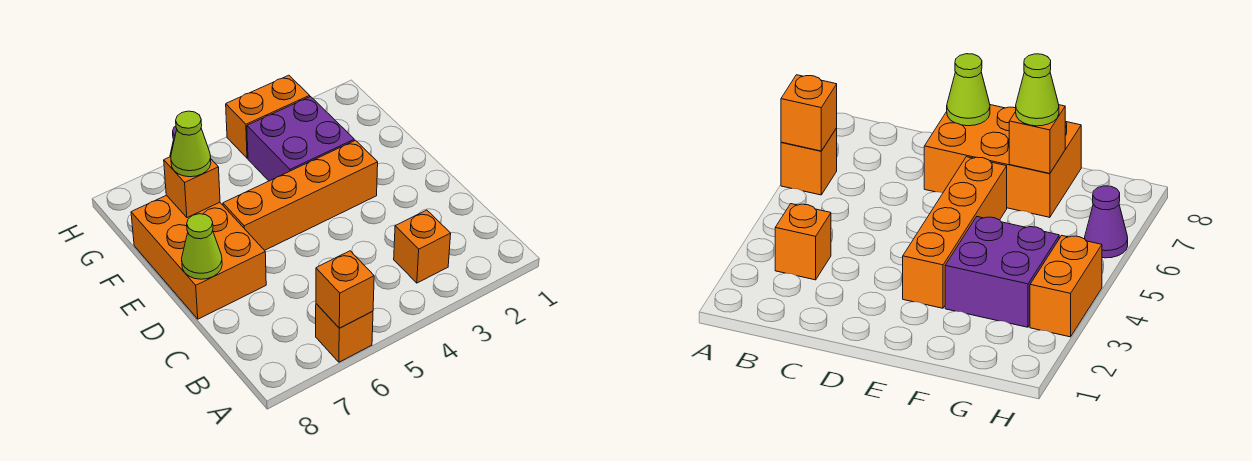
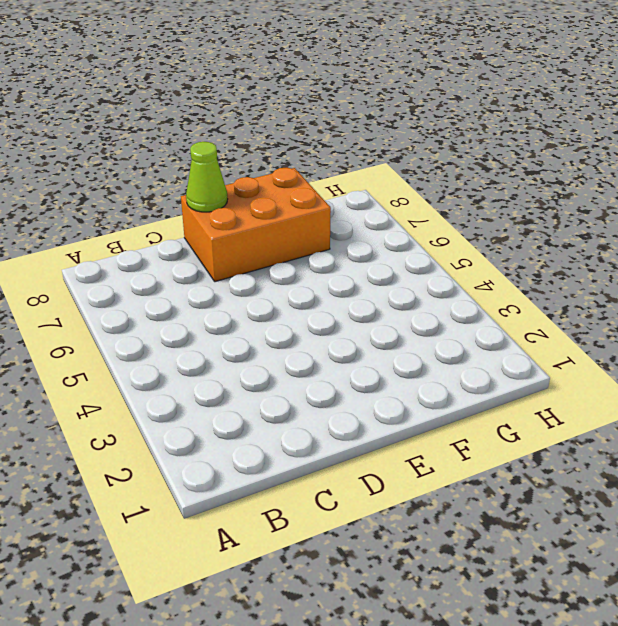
none -> orange brick A6 level 1
none -> orange brick B3 level 1

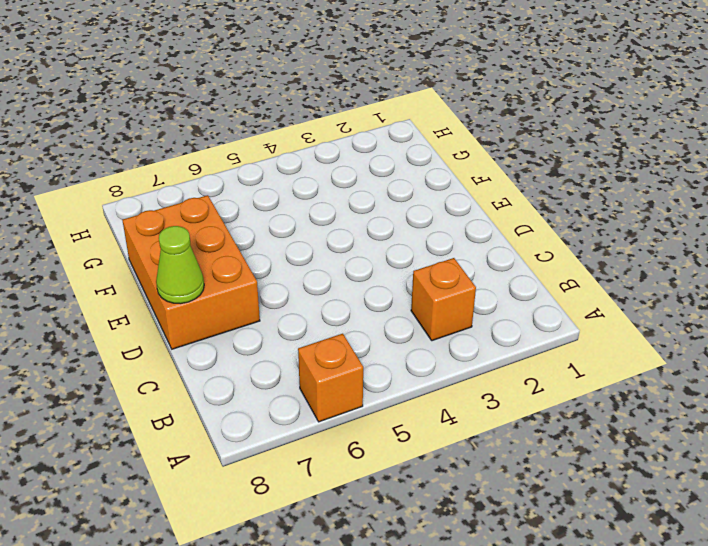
none -> orange brick E3:E6 level 1
none -> purple brick F3:G4 level 1

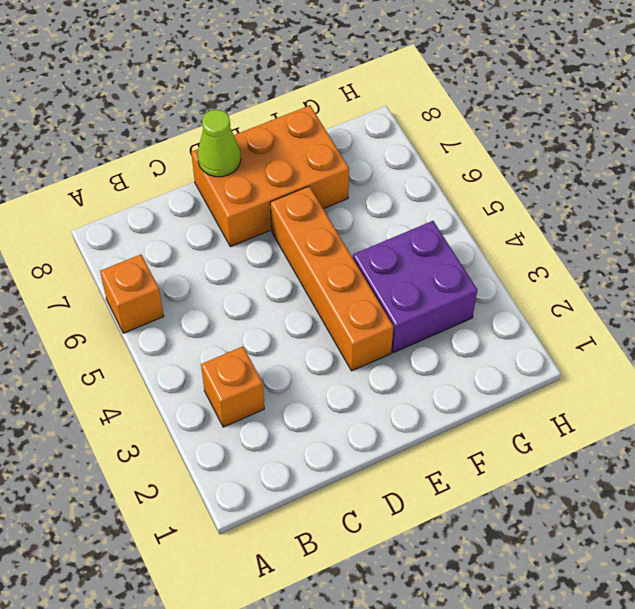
none -> orange brick H3:H4 level 1
none -> purple cone H6 level 1

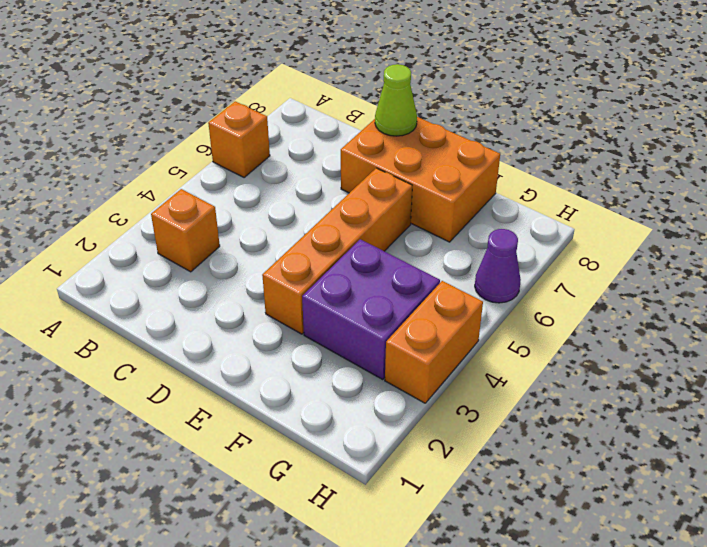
none -> orange brick A6 level 2
none -> orange brick F7 level 2

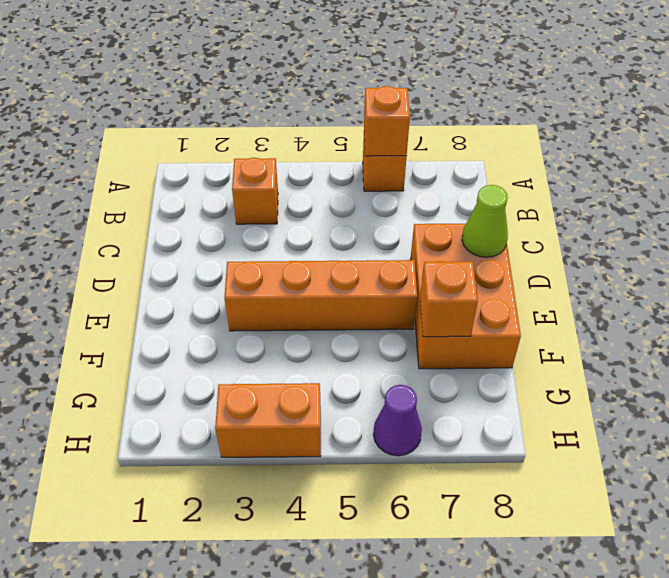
none -> purple brick F3:G4 level 1
none -> lime cone F7 level 3

